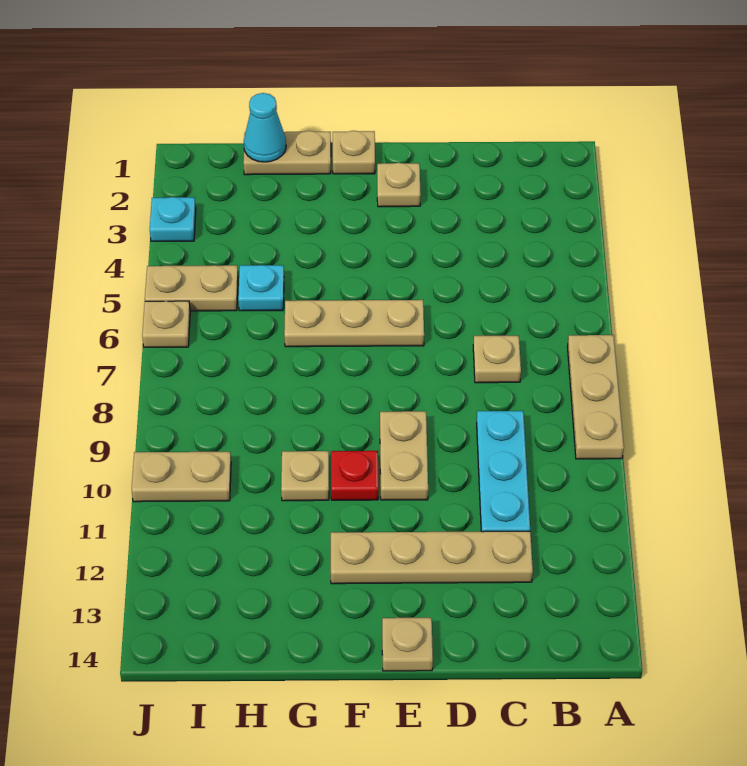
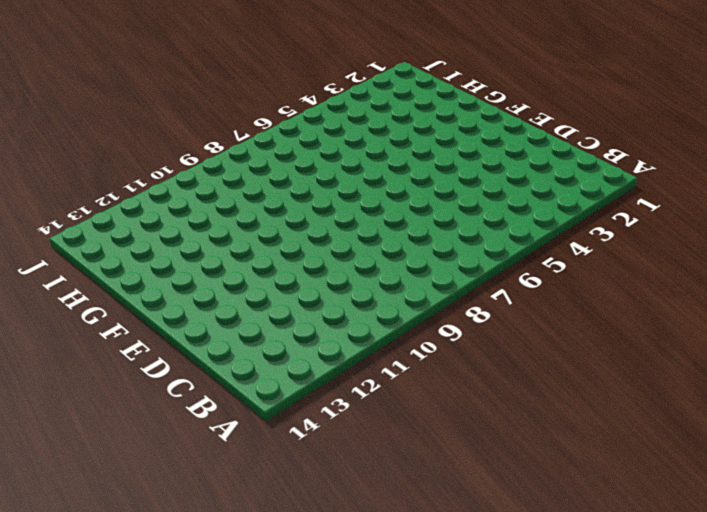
none -> tan plate A7:A9 level 1
none -> tan plate C7 level 1
none -> cyan plate C9:C11 level 1

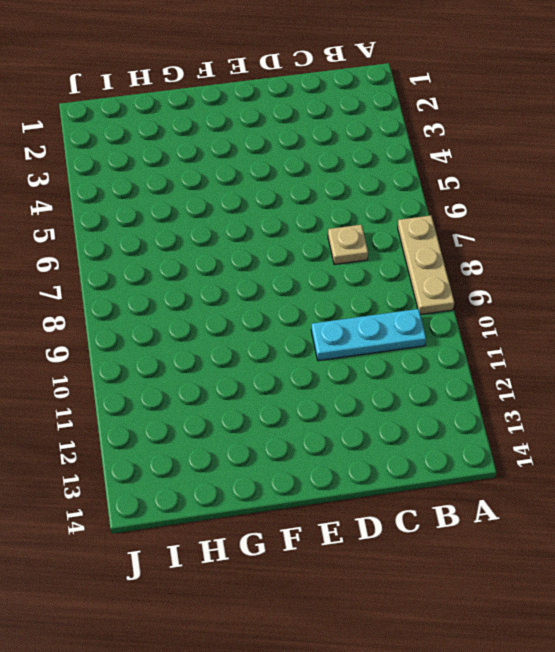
cyan plate B10:D10 level 1 -> cyan plate C9:C11 level 1
none -> tan plate C12:F12 level 1
none -> tan plate E2 level 1
none -> tan plate E6:G6 level 1

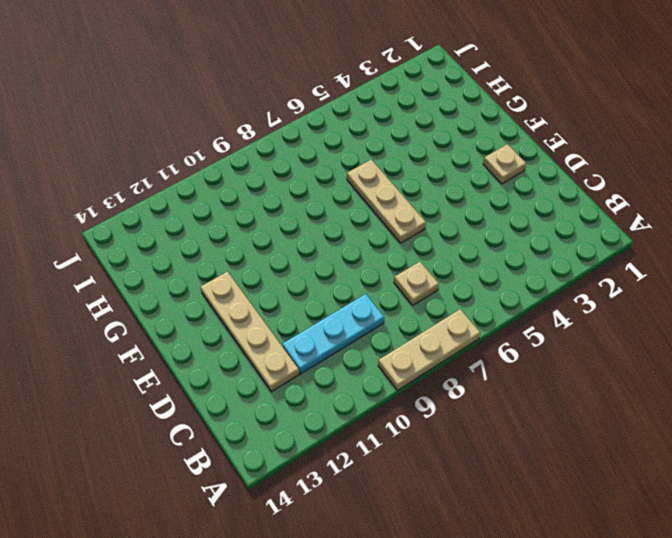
none -> tan plate E9:E10 level 1
none -> tan plate E14 level 1
none -> tan plate F1 level 1

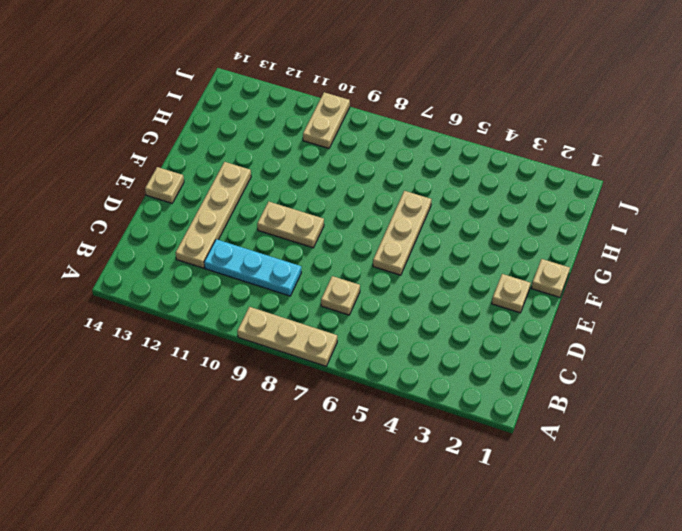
none -> red plate F10 level 1
none -> tan plate G1:H1 level 1
none -> tan plate G10 level 1

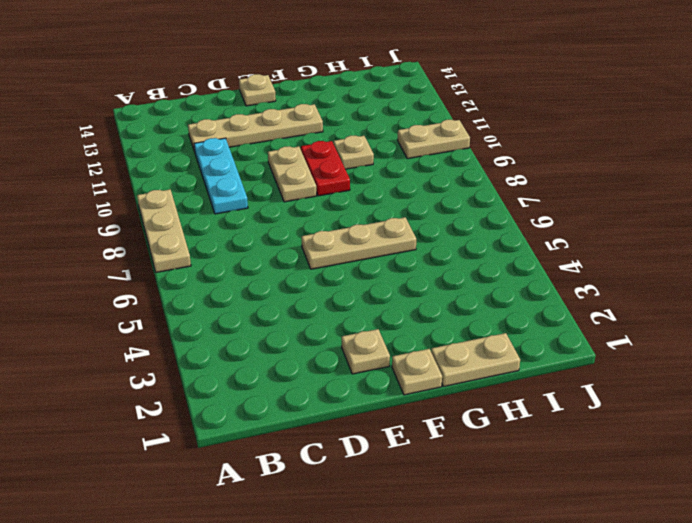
red plate F9:F10 level 1 -> red plate F10 level 1
none -> tan plate C7 level 1
none -> cyan plate H5 level 1
none -> tan plate I5:J5 level 1

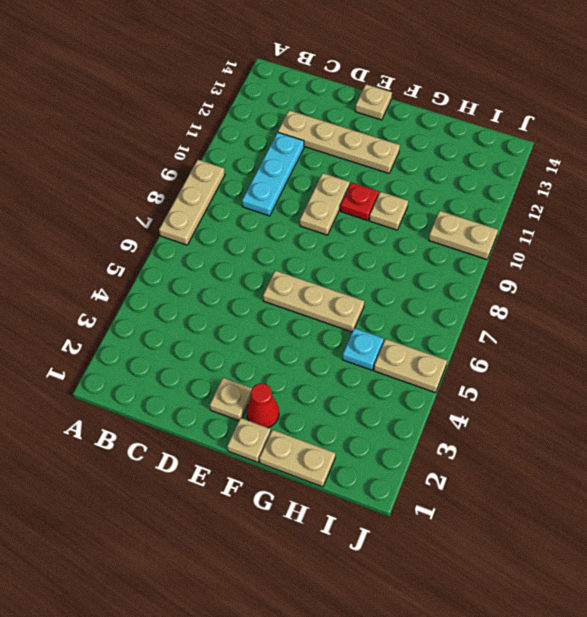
red cone F2 level 1 -> none
none -> tan plate C7 level 1
none -> cyan plate J3 level 1
none -> tan plate J6 level 1

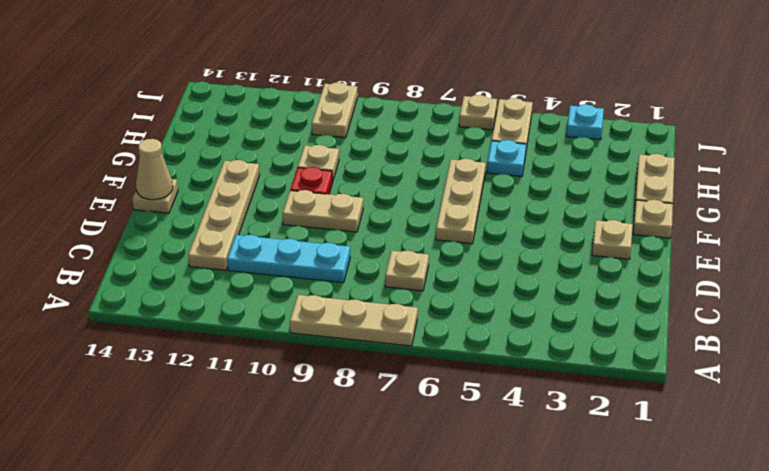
tan cone E14 level 2 -> none
none -> cyan cone H1 level 2

